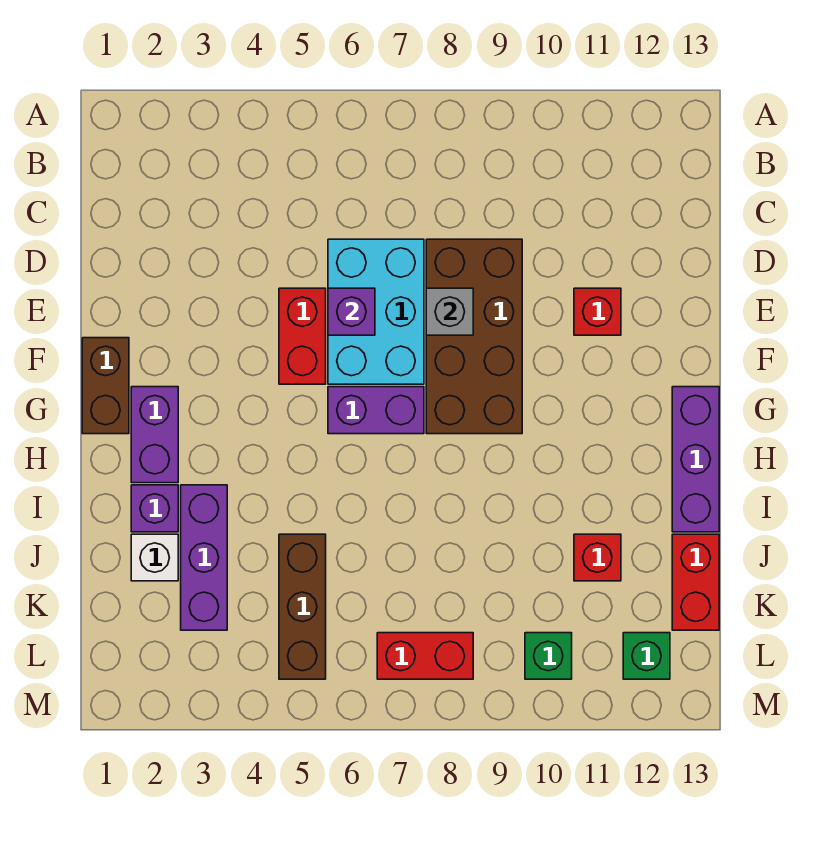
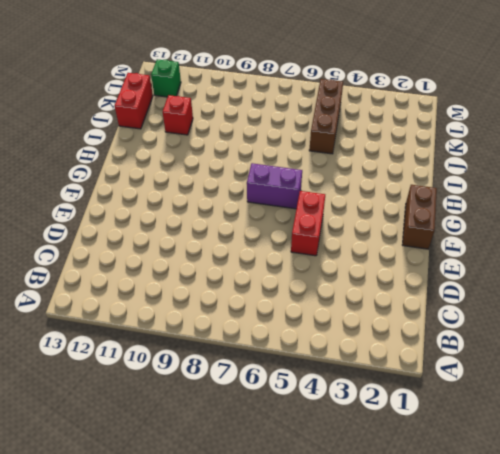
none -> cyan brick D6:F7 level 1
none -> brown brick D8:G9 level 1
none -> red brick E11 level 1

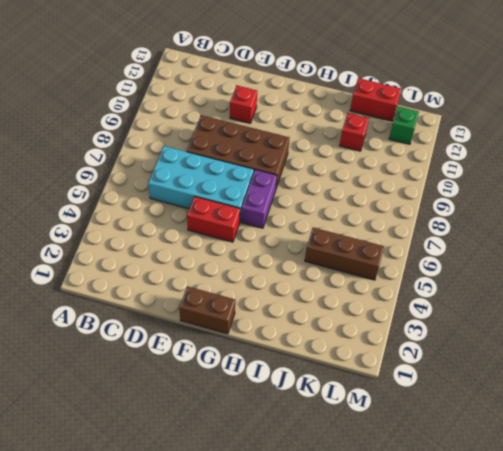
cyan brick C6:F7 level 1 -> cyan brick D6:F7 level 1
none -> purple brick G2:H2 level 1
none -> purple brick G13:I13 level 1
none -> purple brick I2 level 1

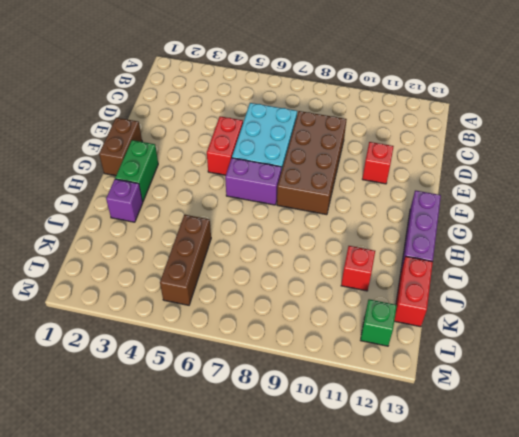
green brick G2:H2 level 1 -> purple brick G2:H2 level 1
none -> purple brick I3:K3 level 1
none -> white brick J2 level 1
none -> red brick L7:L8 level 1

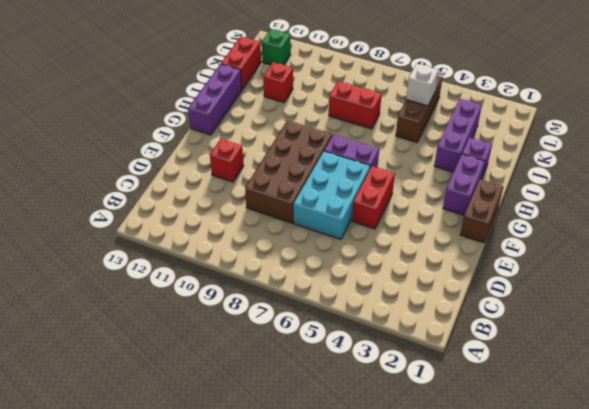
red brick J7:J8 level 1 -> red brick L7:L8 level 1
white brick K5 level 2 -> white brick J2 level 1
none -> green brick L10 level 1
none -> purple brick E6 level 2
none -> grey brick E8 level 2

